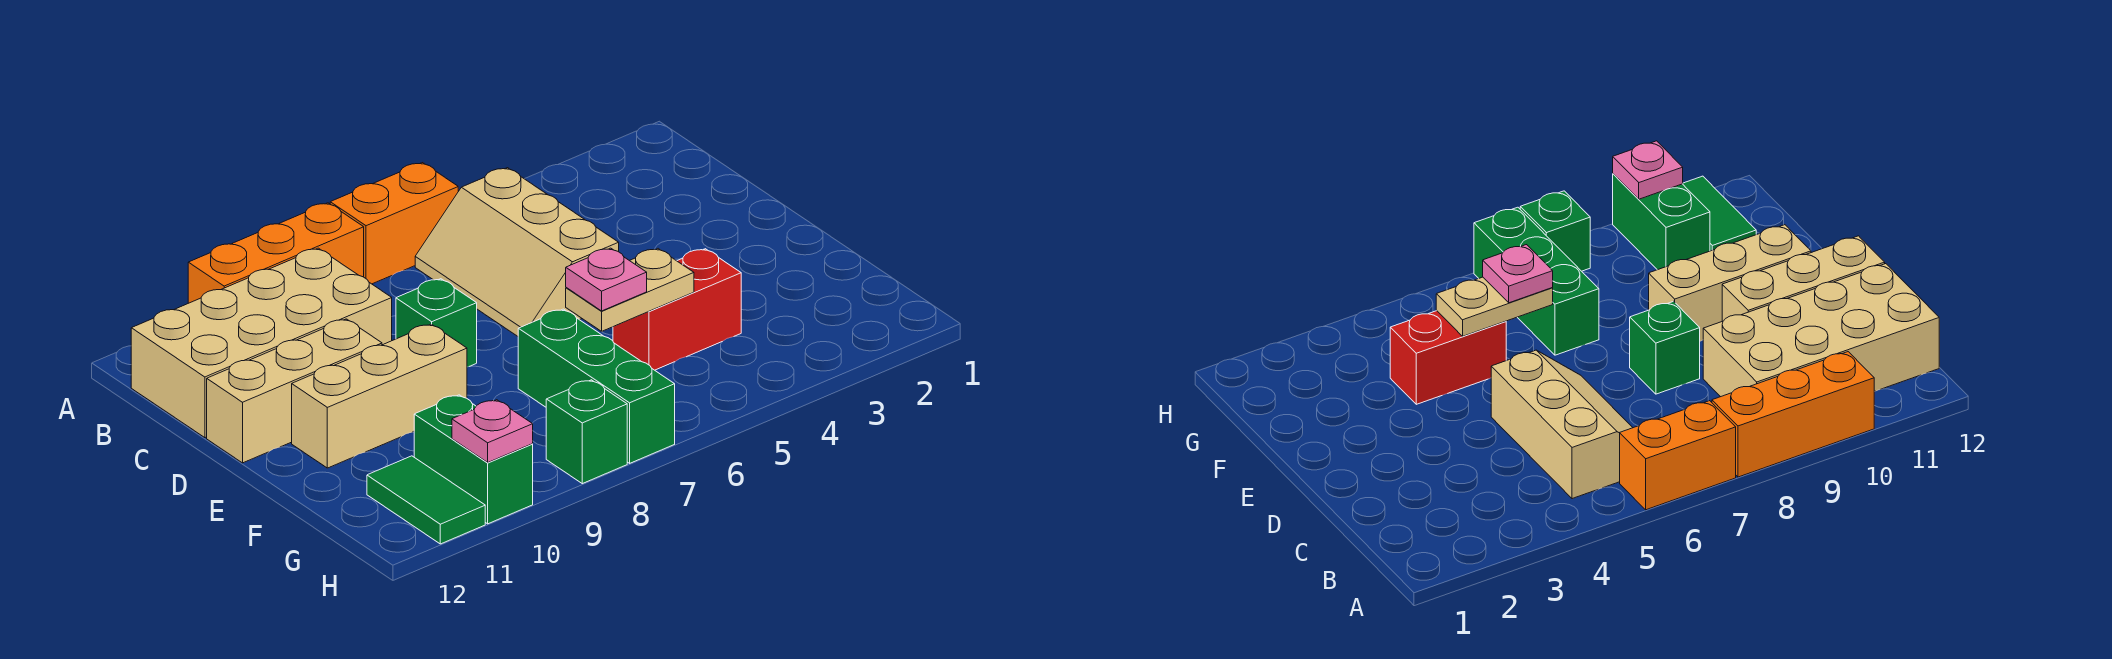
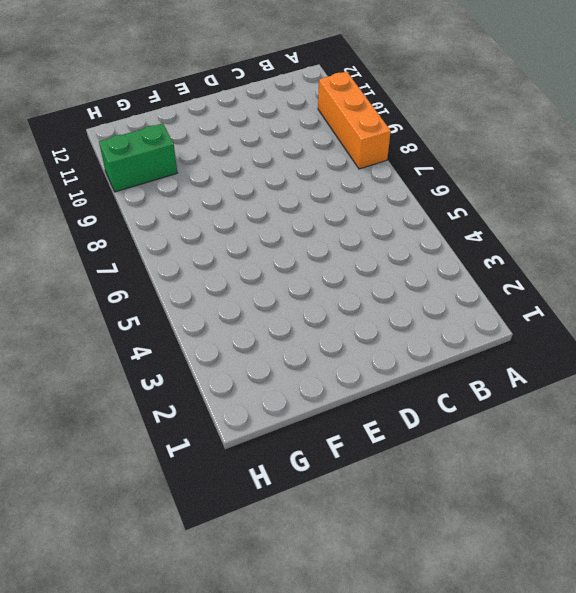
none -> orange brick A6:A7 level 1
none -> tan slope B5:D6 level 1 top 5
none -> tan brick B9:C12 level 1

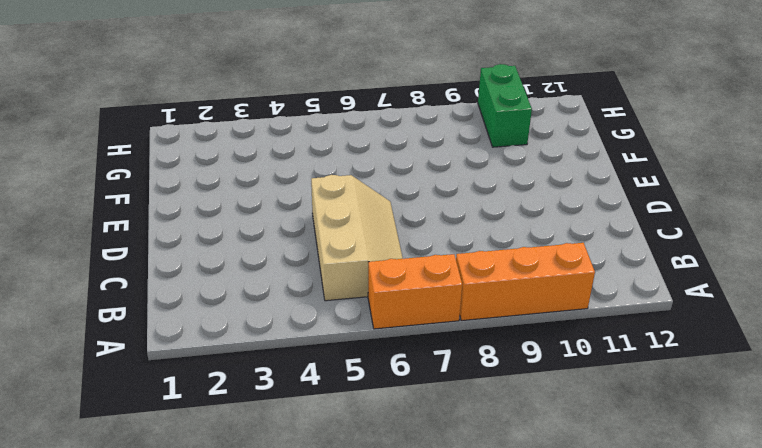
none -> tan brick B9:C12 level 1
none -> green brick D8 level 1
none -> tan brick D10:D12 level 1

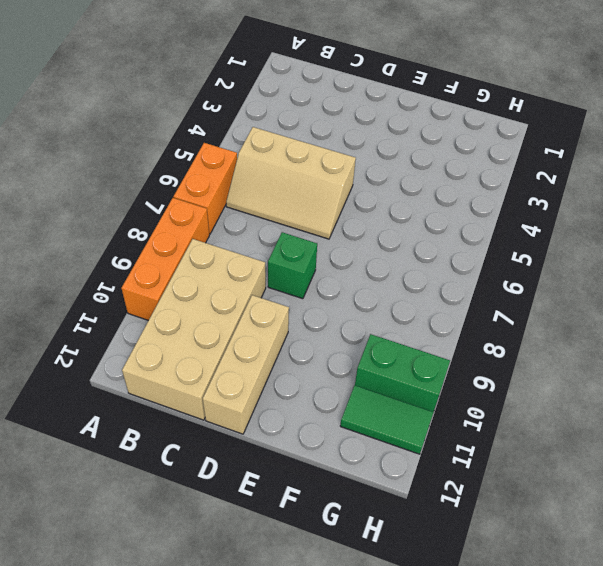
none -> tan brick E9:E11 level 1
none -> red brick F4:F5 level 1
none -> green brick F7:H7 level 1

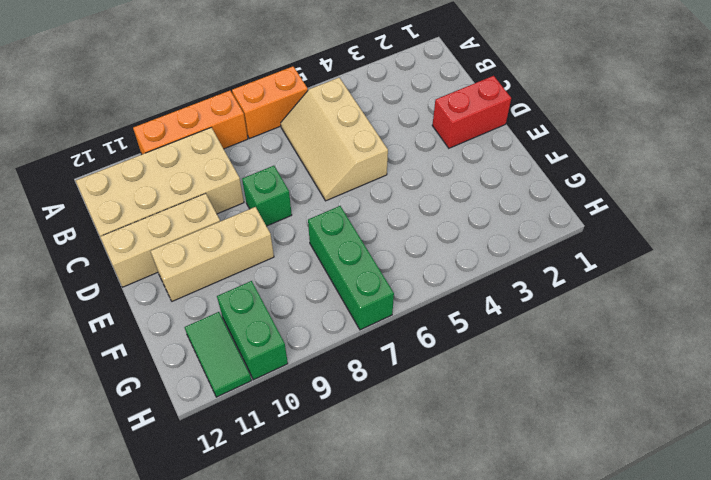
red brick D1:D2 level 1 -> red brick F4:F5 level 1
none -> green brick H8 level 1
none -> tan plate F5:F6 level 2
none -> pink plate H10 level 2

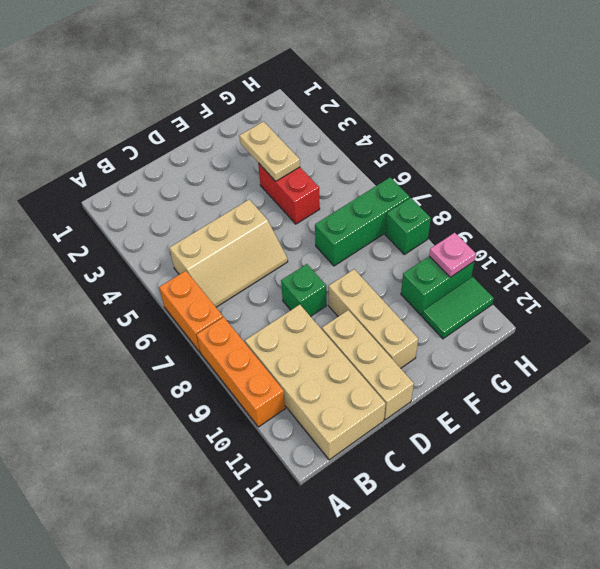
tan plate F3:F4 level 2 -> tan plate F5:F6 level 2
none -> pink plate F6 level 3

